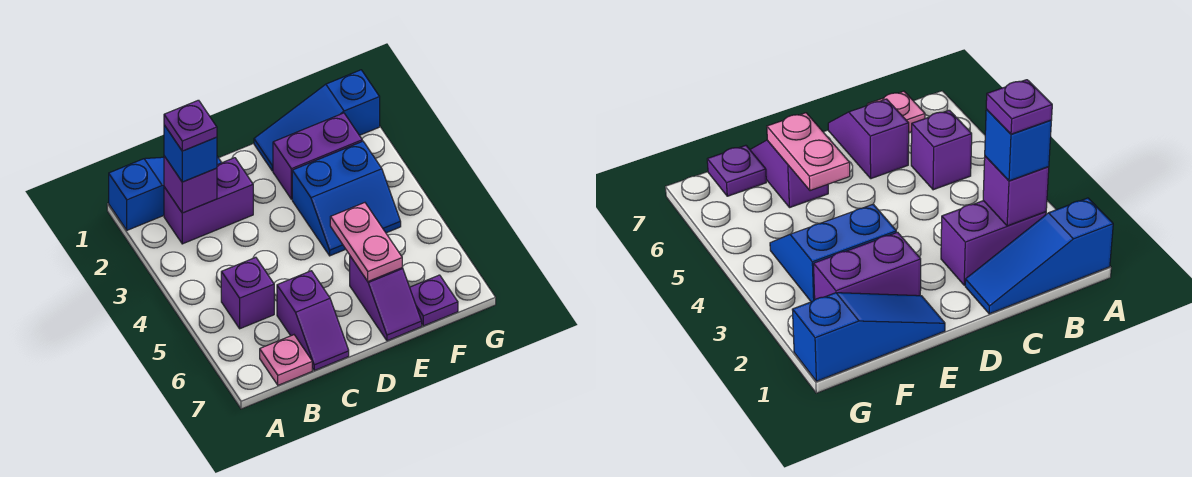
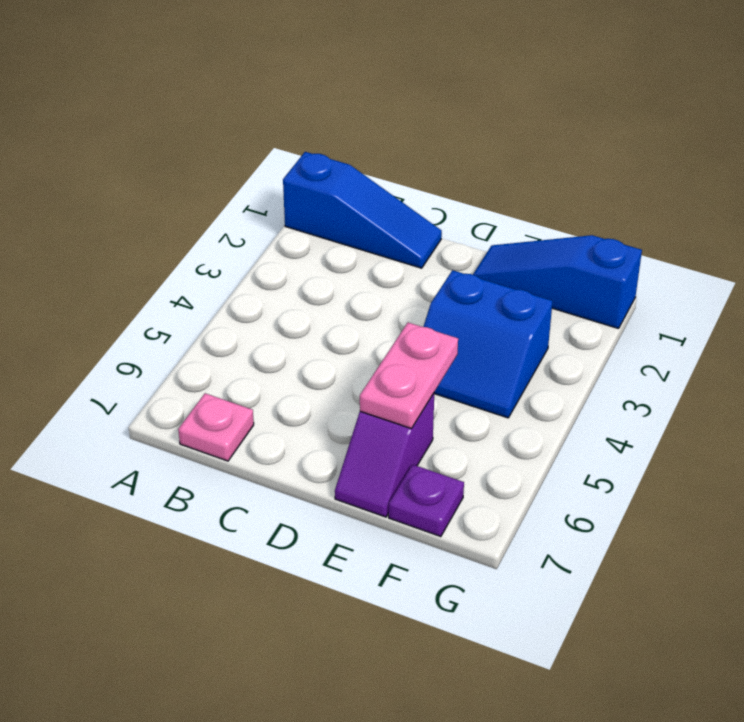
none -> purple brick B2:C2 level 1
none -> purple brick B5 level 1
none -> purple slope C6:C7 level 1 top 6

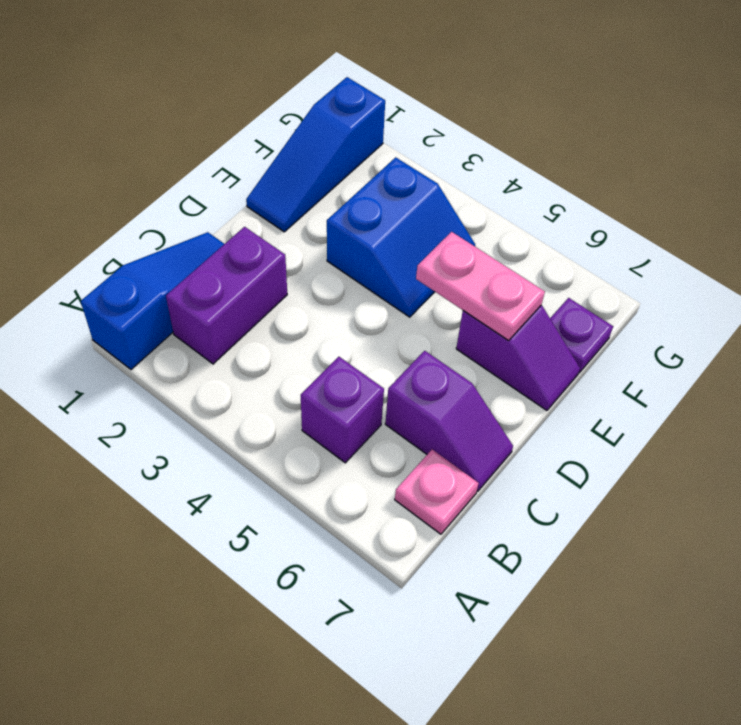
none -> purple brick E2:F2 level 1
none -> purple brick B2 level 2
none -> blue brick B2 level 3

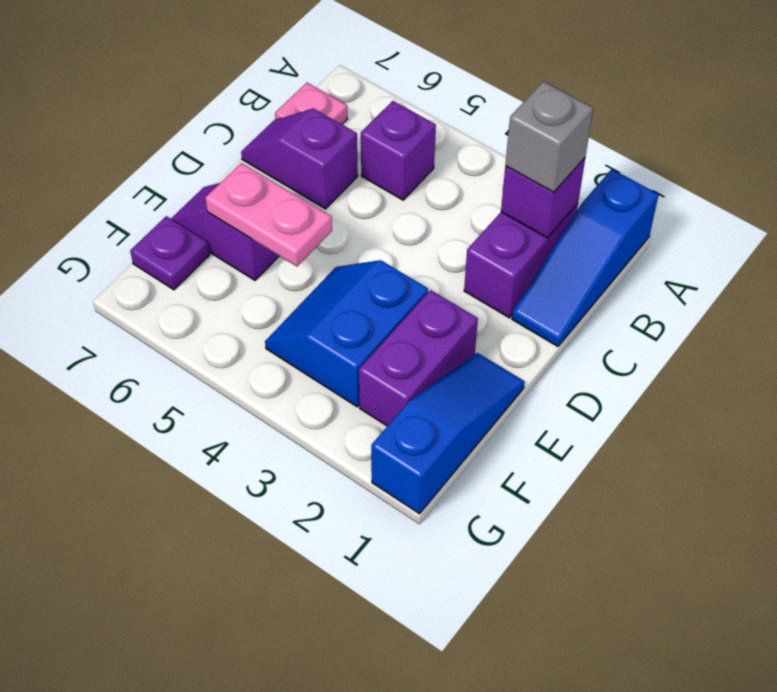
grey brick B2 level 3 -> blue brick B2 level 3
none -> purple plate B2 level 4

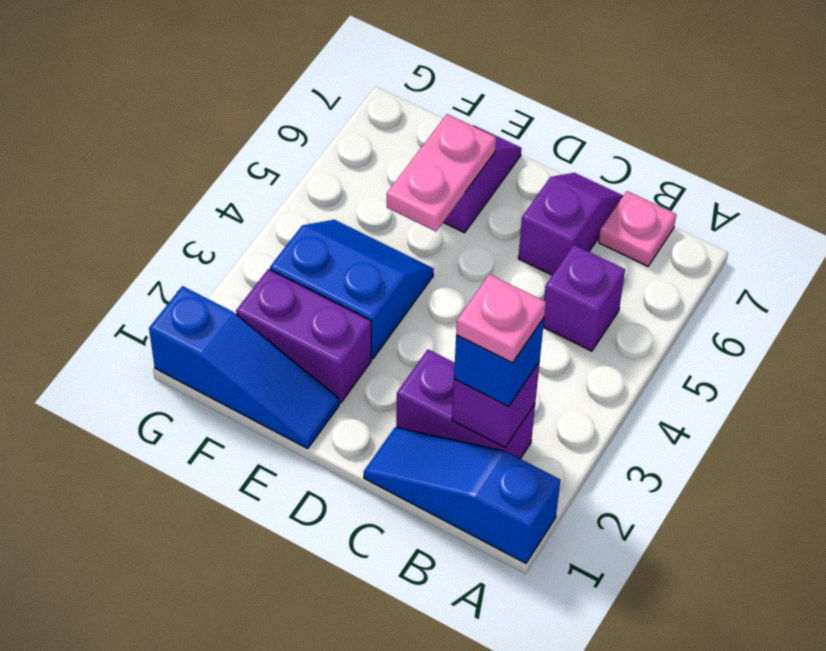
pink plate B2 level 4 -> purple plate B2 level 4
none -> purple plate F7 level 1

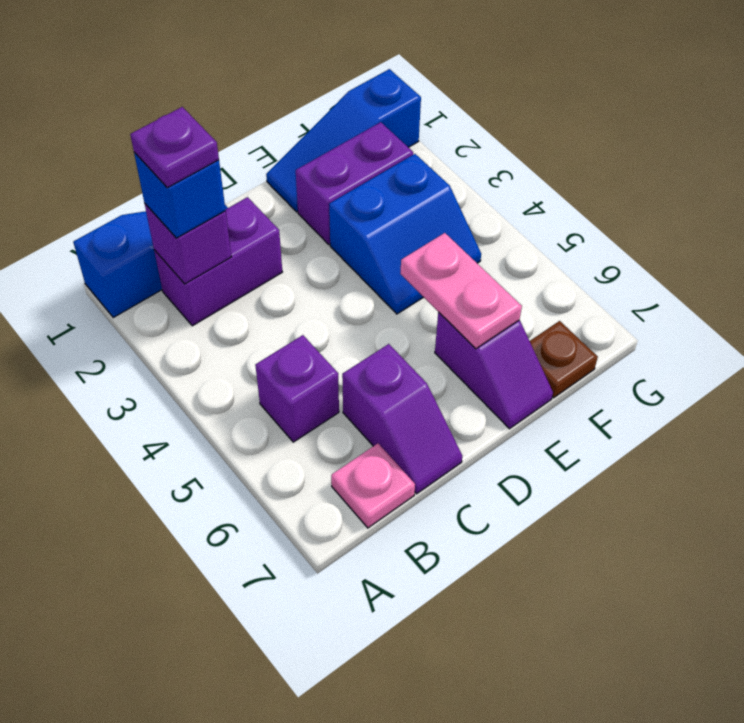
brown plate F7 level 1 -> purple plate F7 level 1

